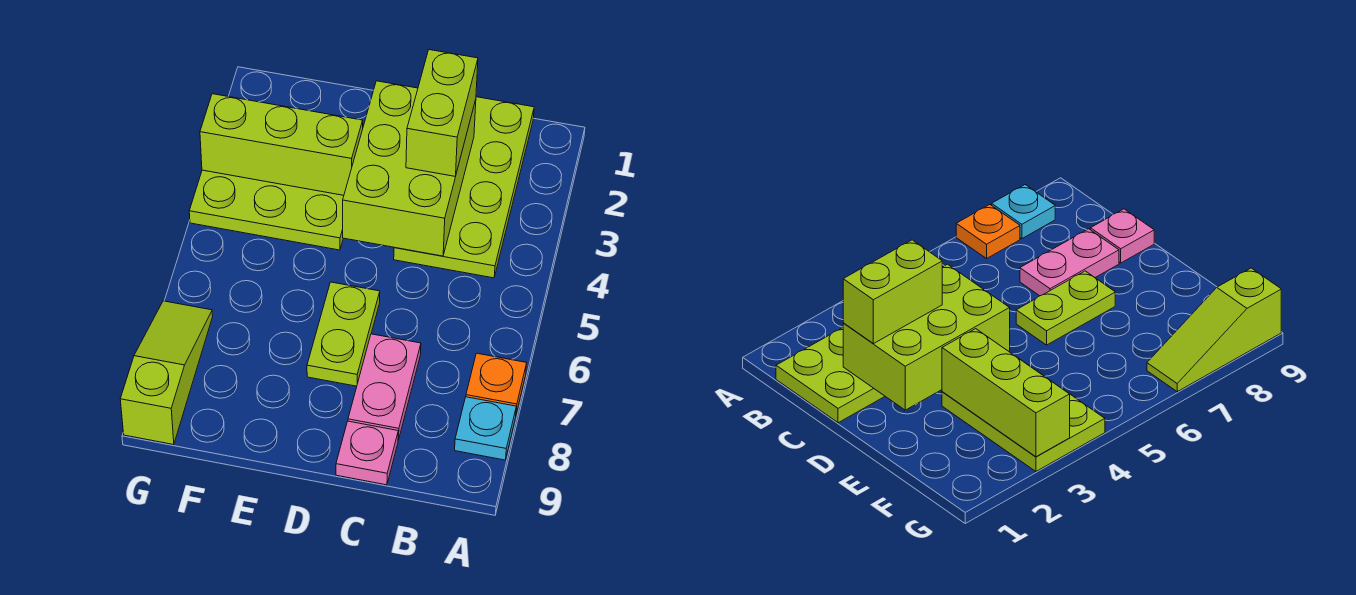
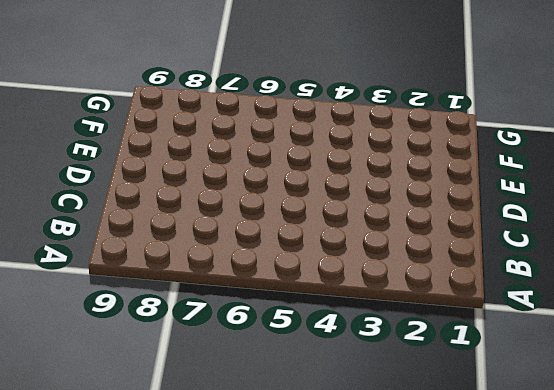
none -> orange plate A7 level 1
none -> cyan plate A8 level 1

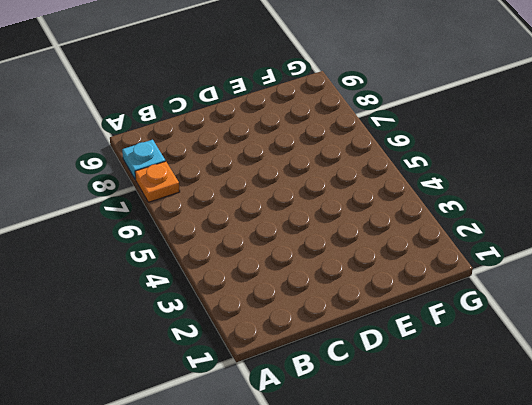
none -> lime plate B1:C4 level 1
none -> pink plate C7:C8 level 1

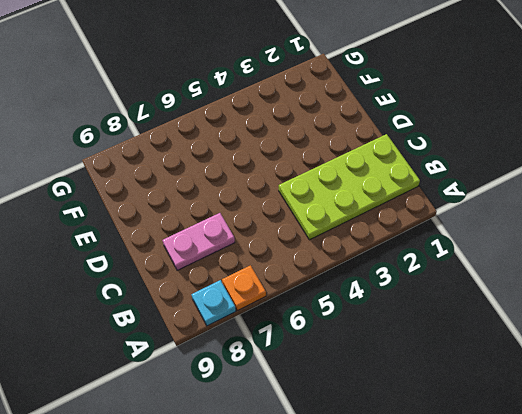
none -> pink plate C9 level 1
none -> lime plate D6:D7 level 1

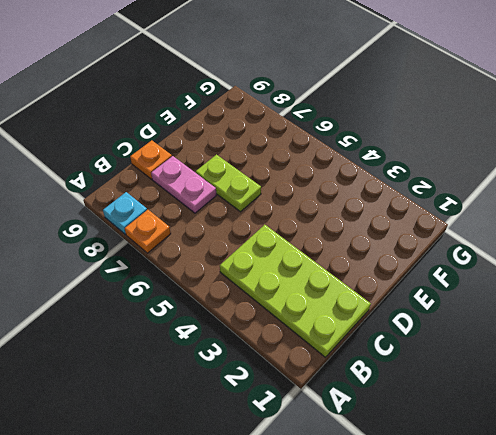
orange plate C9 level 1 -> pink plate C9 level 1
none -> lime plate E3:G4 level 1
none -> lime slope G7:G9 level 1 top 9

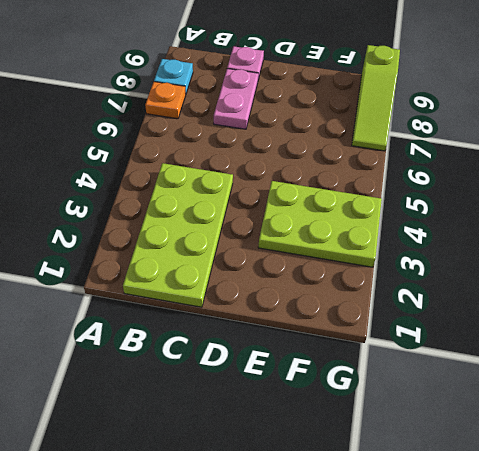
none -> lime plate D6:D7 level 1
none -> lime brick C2:D4 level 2

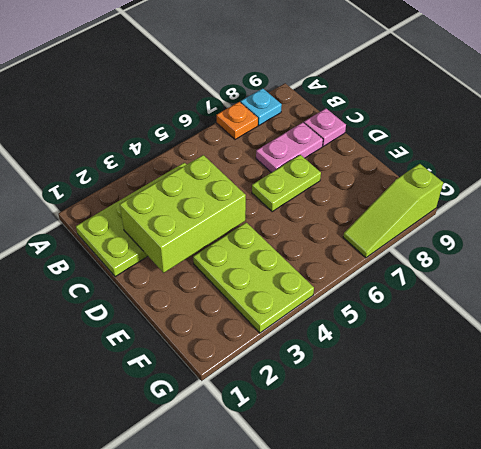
none -> lime brick E3:G3 level 2
none -> lime brick C2:C3 level 3

